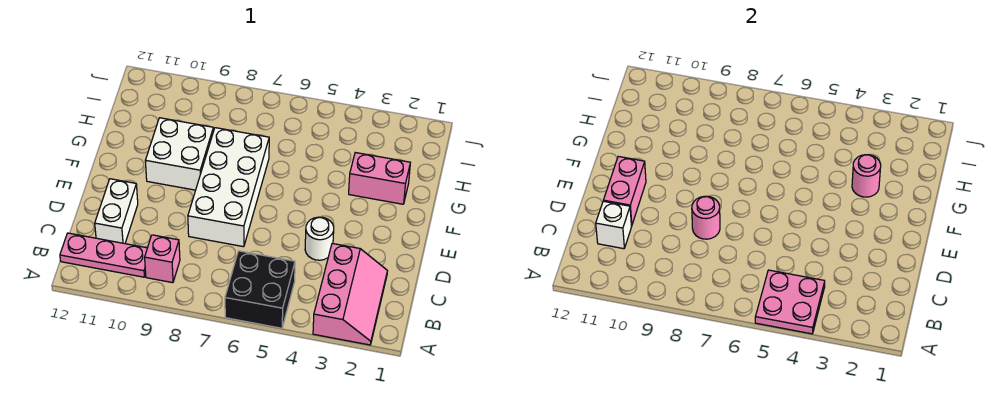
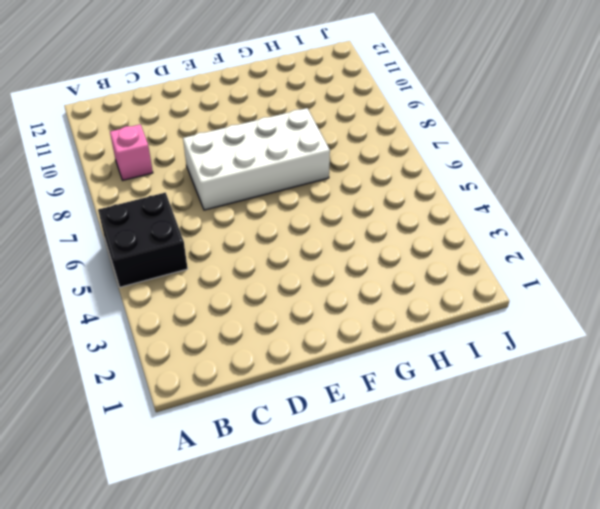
none -> pink slope A2:C3 level 1 top 3
none -> pink plate B10:B12 level 1
none -> white brick C11:D11 level 1

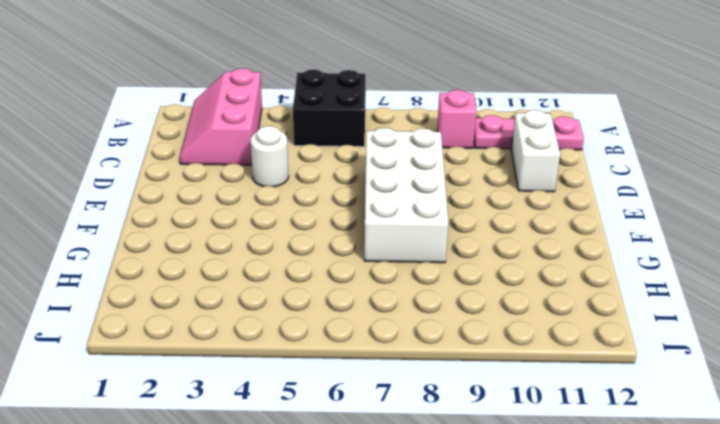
none -> white brick F9:G10 level 1
none -> pink brick G2:G3 level 1
none -> pink plate A4:B5 level 2

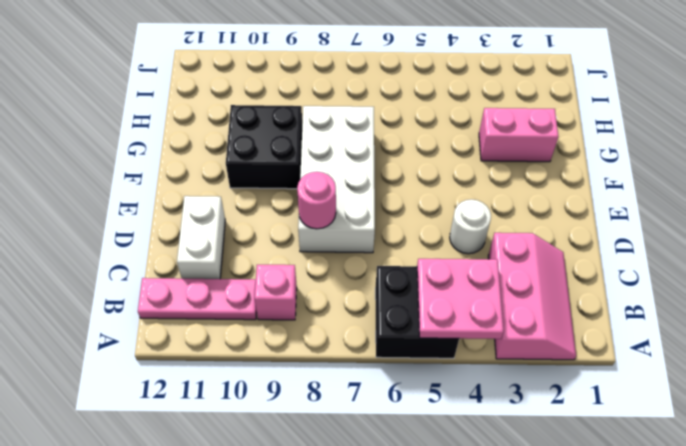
black brick F9:G10 level 1 -> white brick F9:G10 level 1
none -> white brick C11 level 2
none -> pink brick D11:E11 level 2
none -> pink round brick G3 level 2

